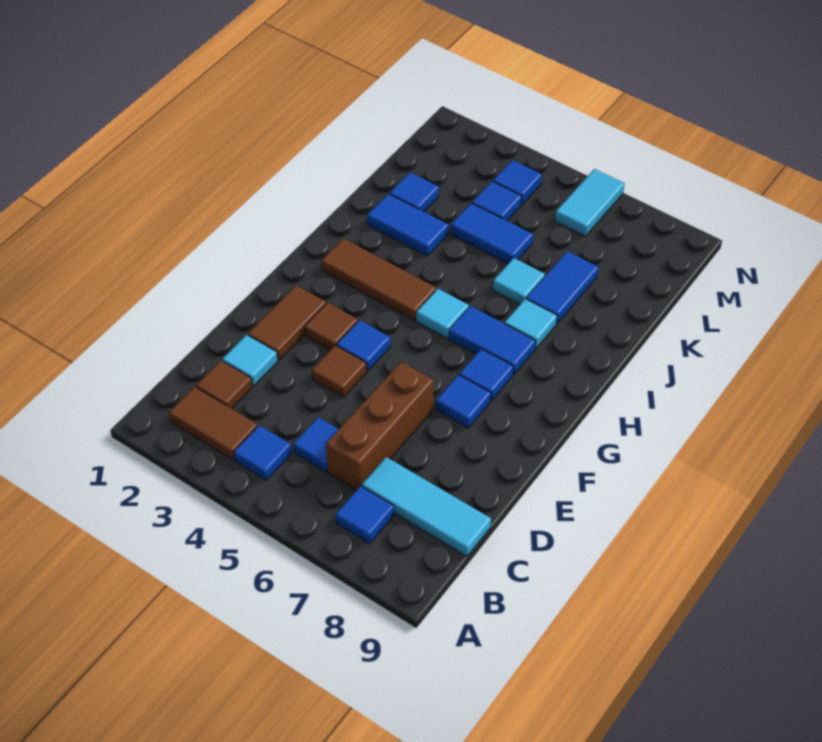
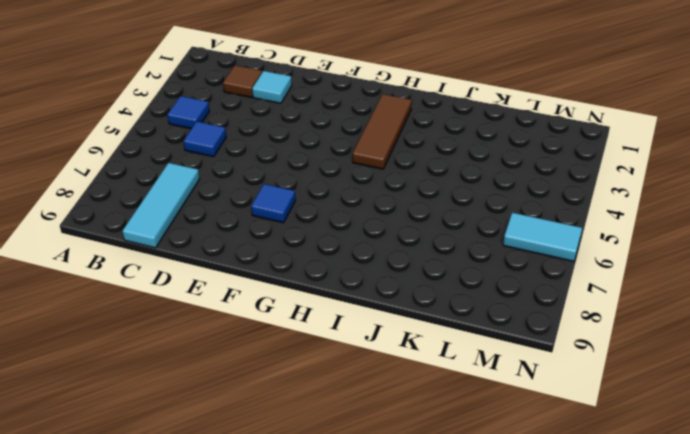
none -> brown tile B2:B3 level 1
none -> blue tile B7 level 1
none -> brown brick C6:E6 level 1

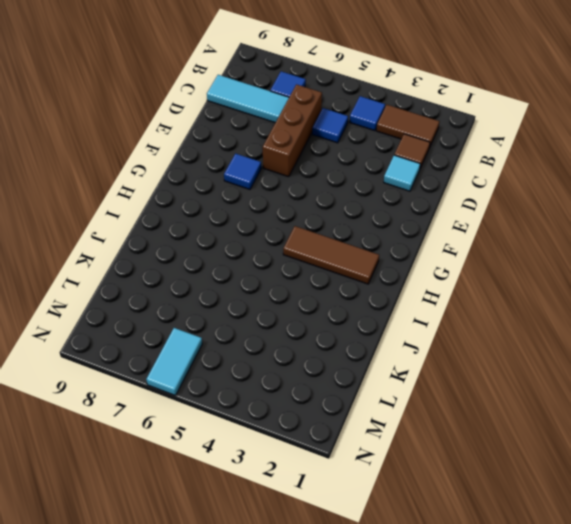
none -> brown tile E2:F2 level 1
none -> brown tile E4 level 1
none -> brown tile F3 level 1

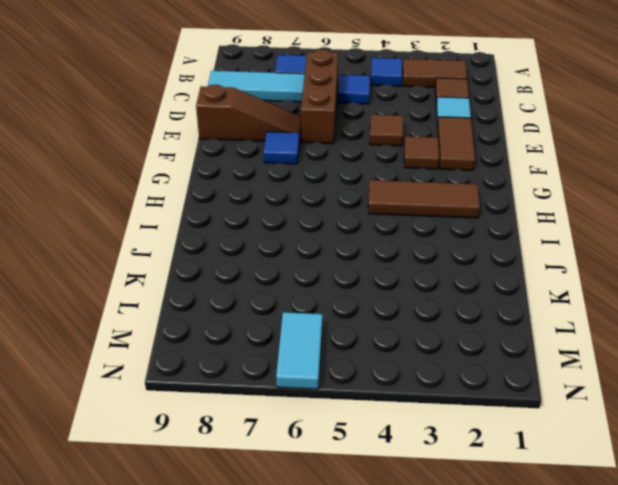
brown slope E7:E9 level 1 top 9 -> none
none -> blue tile F4 level 1
none -> blue tile G7 level 1
none -> cyan tile H5 level 1

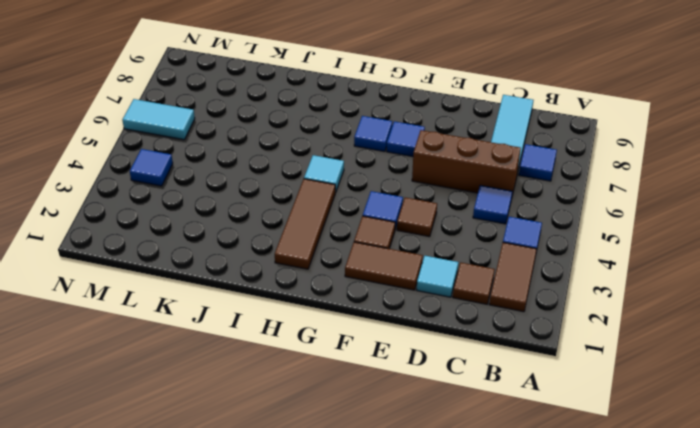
none -> blue tile H6:H7 level 1
none -> cyan tile I7 level 1
none -> blue tile J2:J3 level 1

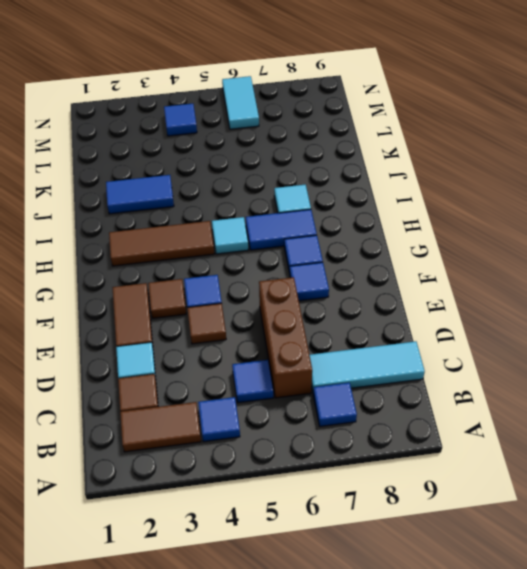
none -> cyan tile J6 level 1
none -> blue tile J7:K7 level 1
none -> blue tile K2 level 1

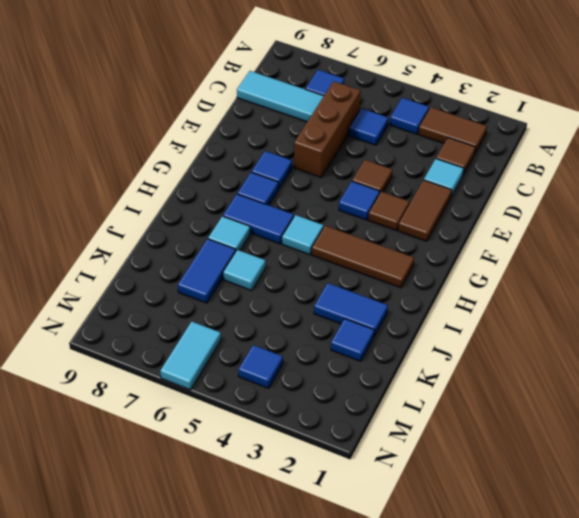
none -> blue tile K4:K5 level 1
none -> blue tile L4 level 1

